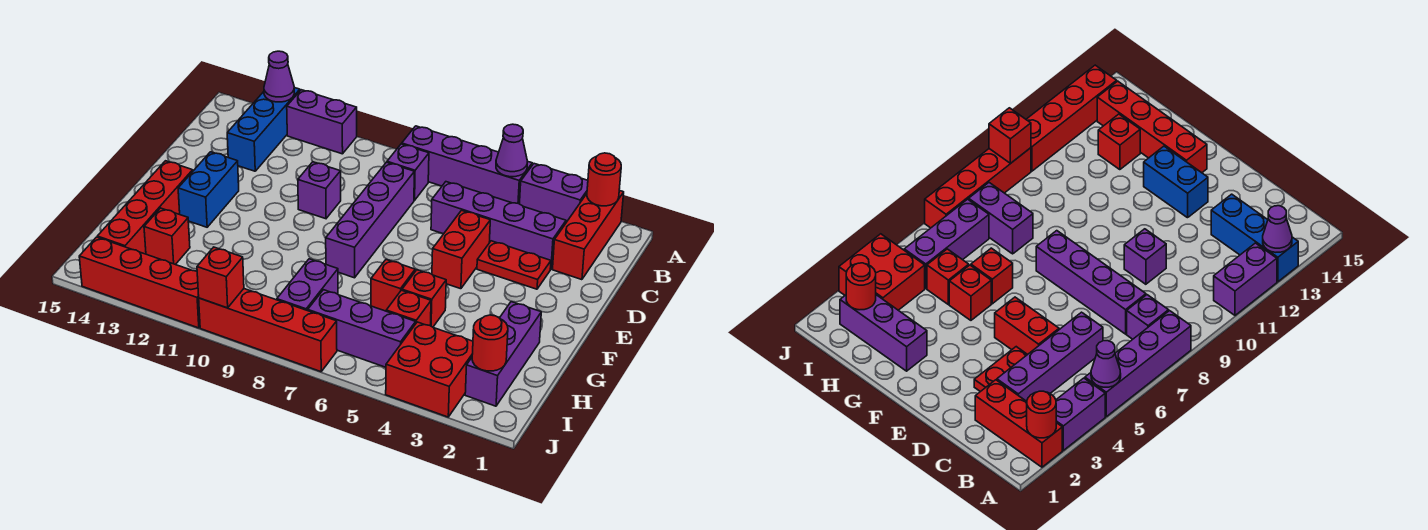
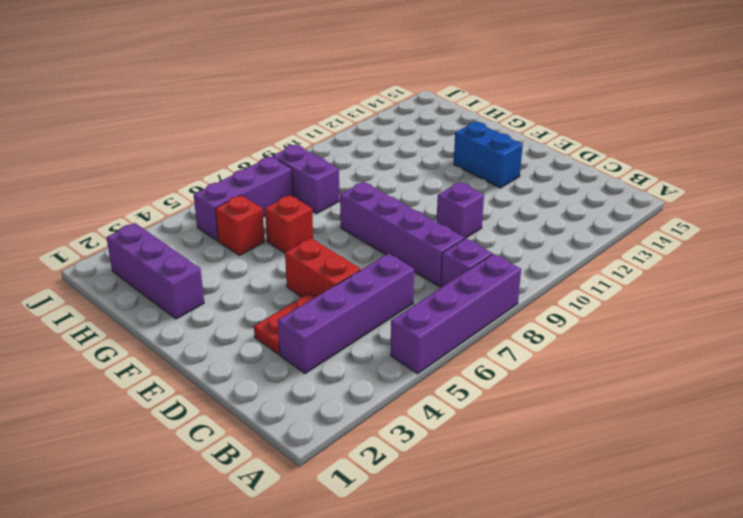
none -> red brick A2:C2 level 1
none -> purple brick A3:A4 level 1
none -> purple brick A11:A12 level 1

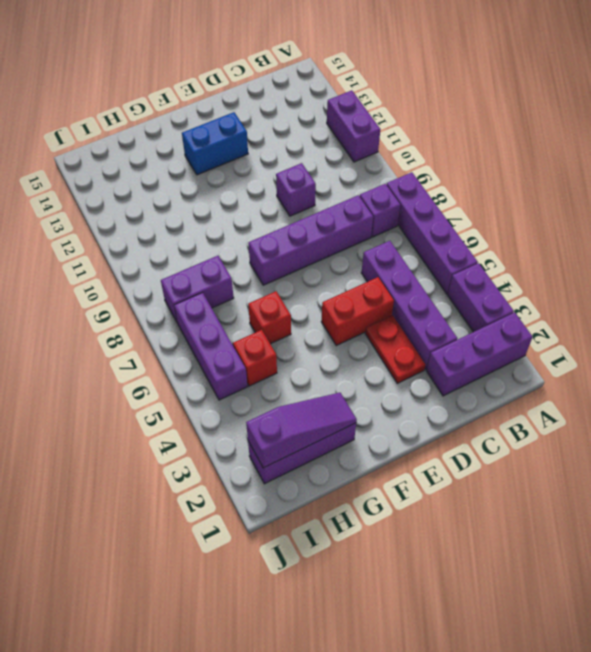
purple brick A2:C2 level 1 -> red brick A2:C2 level 1
purple slope G2:I2 level 2 top I -> red round brick I2 level 2
none -> blue brick A13:C13 level 1
none -> red brick F14:I14 level 1
none -> red brick G5 level 1

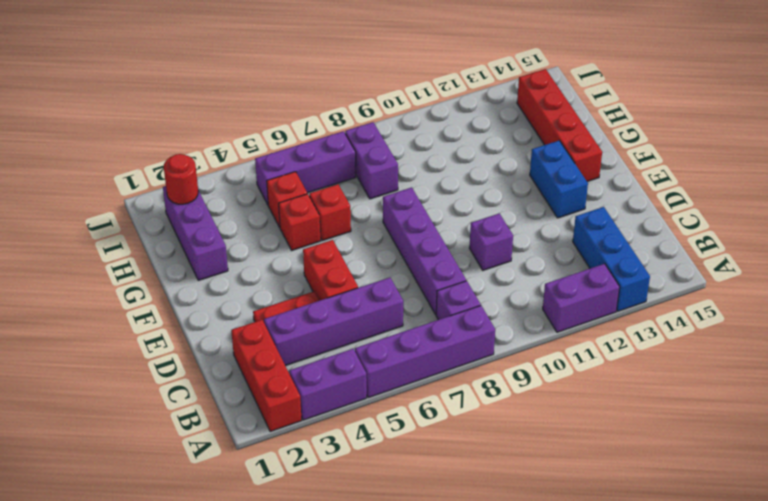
none -> red brick H13 level 1
none -> red brick I3:J4 level 1
none -> red brick J7:J10 level 1

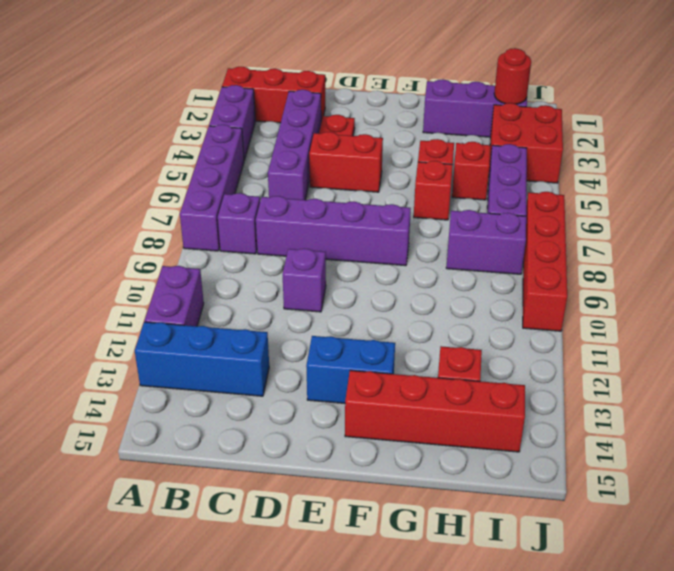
none -> red brick J11:J14 level 1
none -> red round brick A2 level 2
none -> purple cone A5 level 2

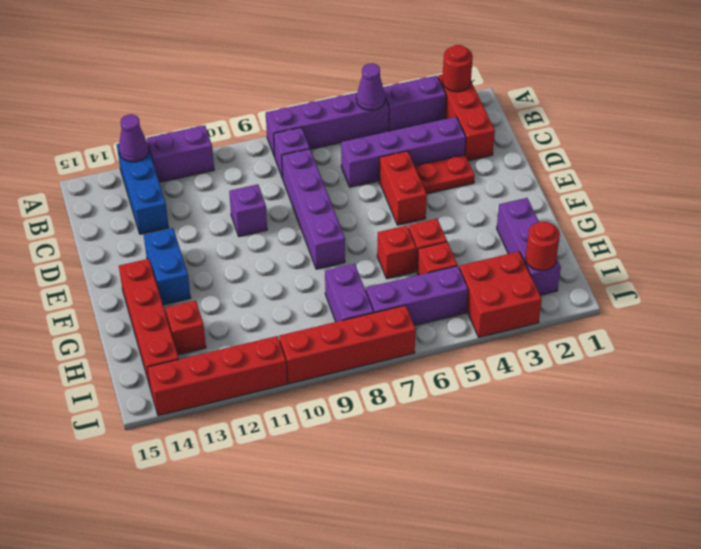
none -> red brick J10 level 2

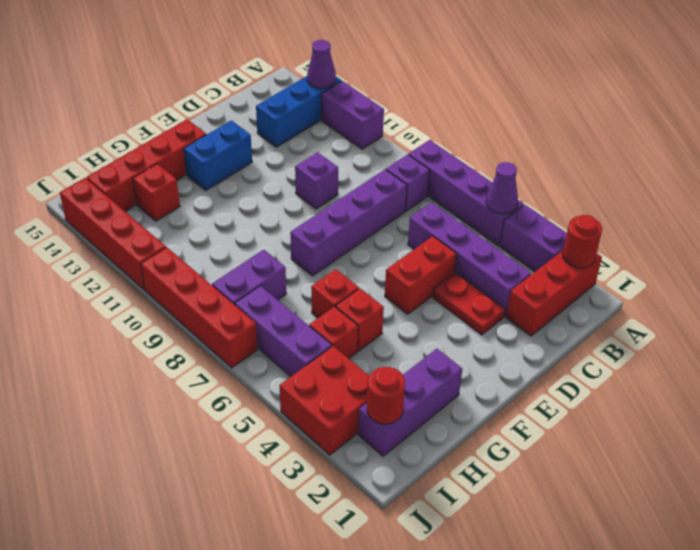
none -> red brick J10 level 2

